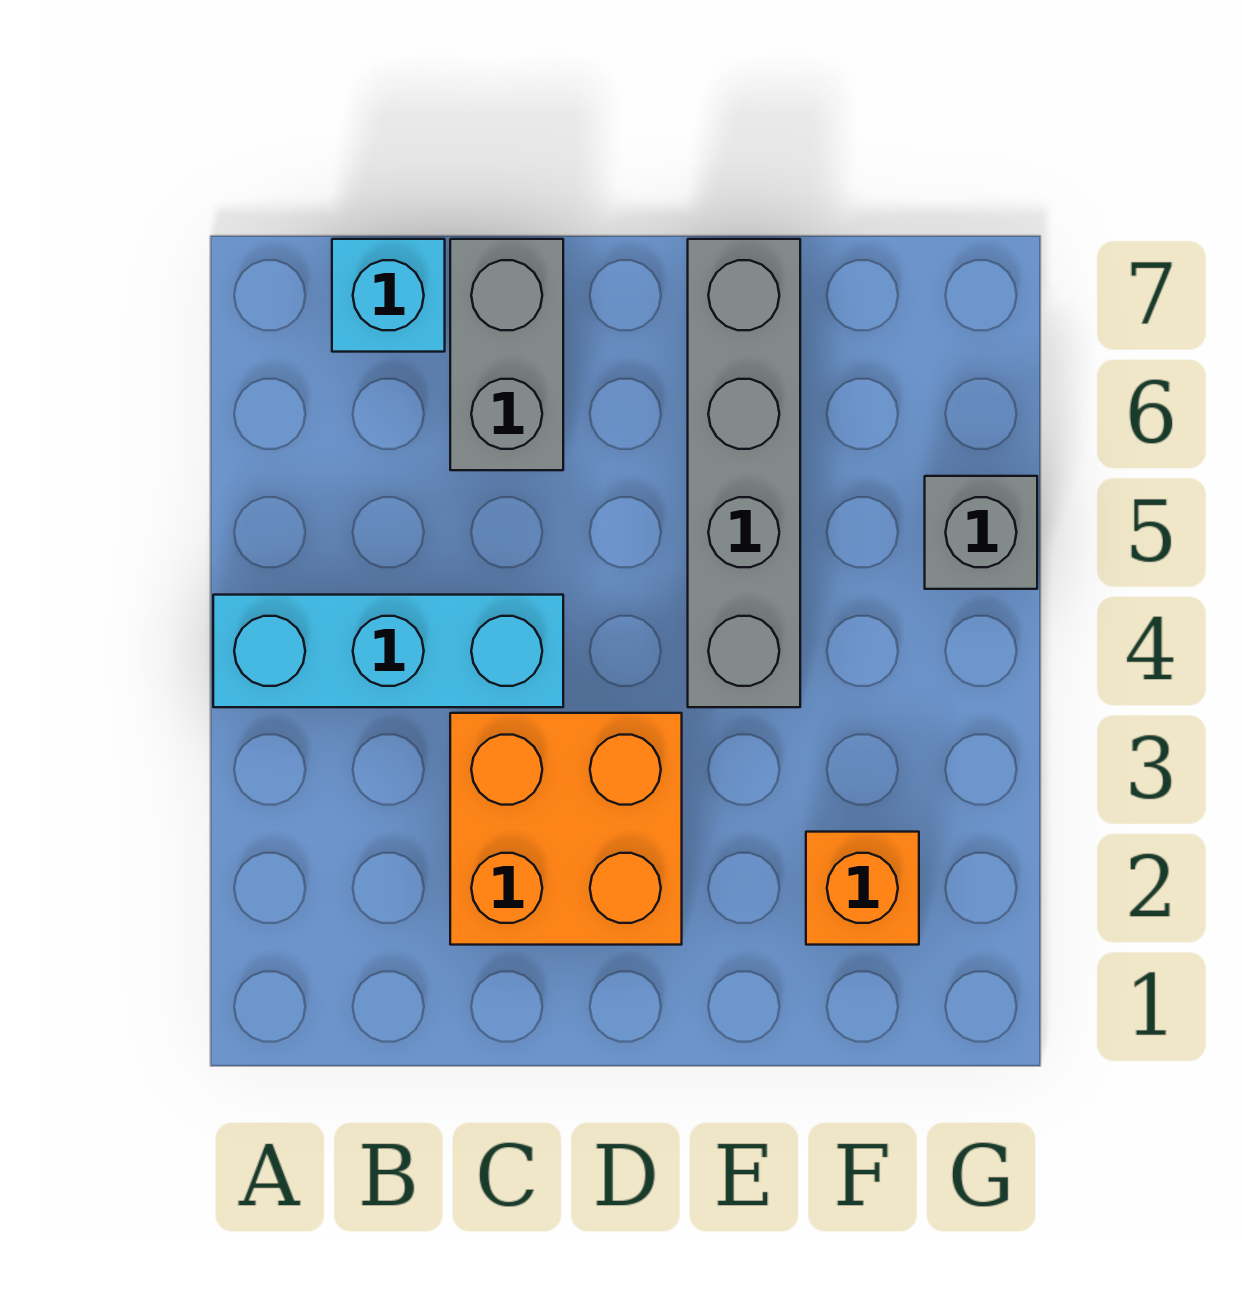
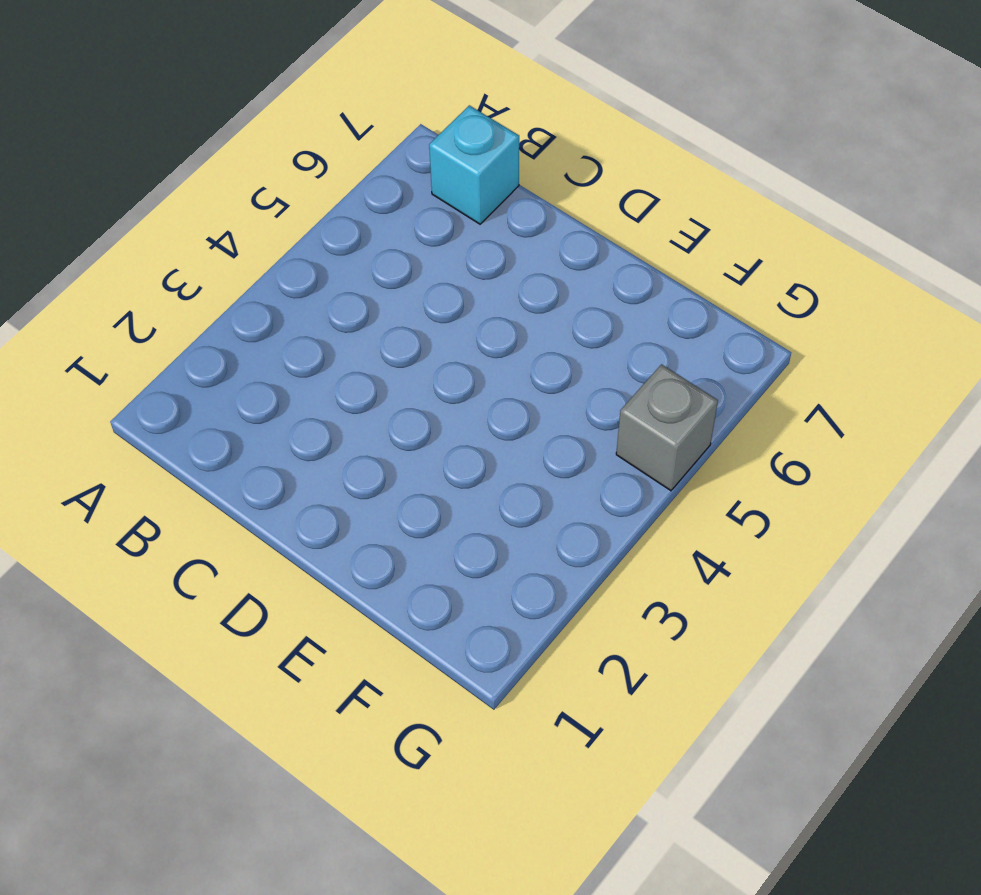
none -> cyan brick A4:C4 level 1
none -> orange brick C2:D3 level 1

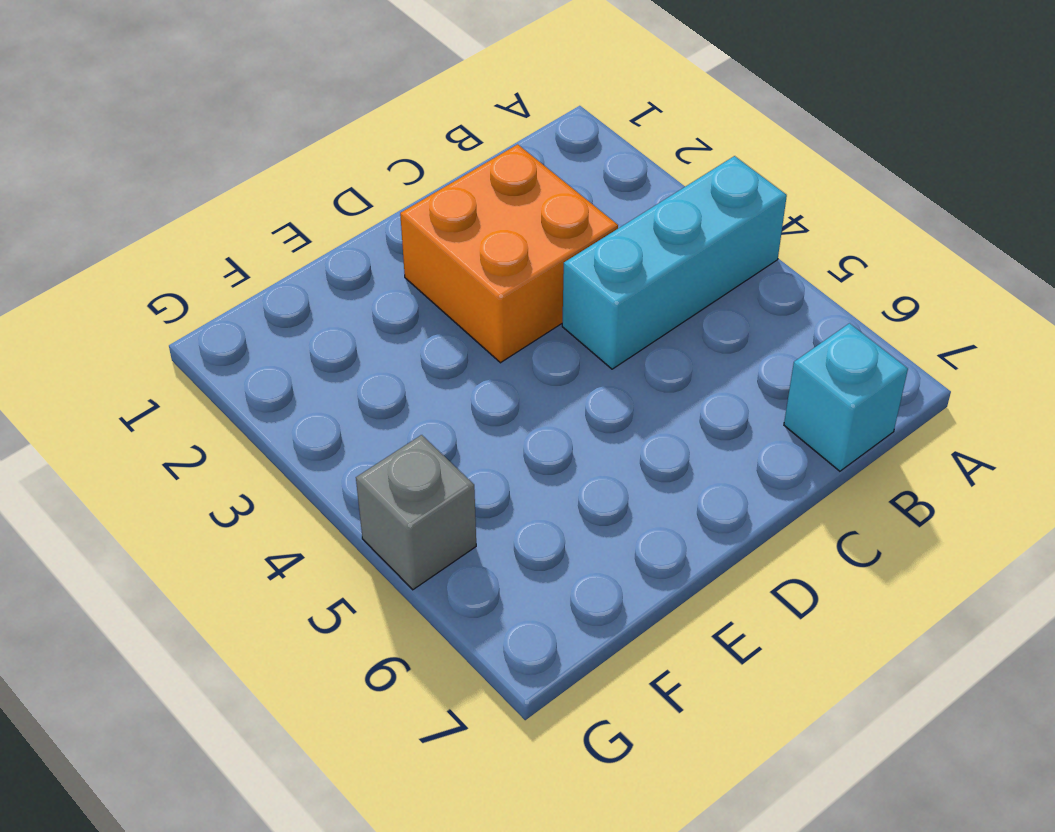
none -> grey brick C6:C7 level 1
none -> grey brick E4:E7 level 1

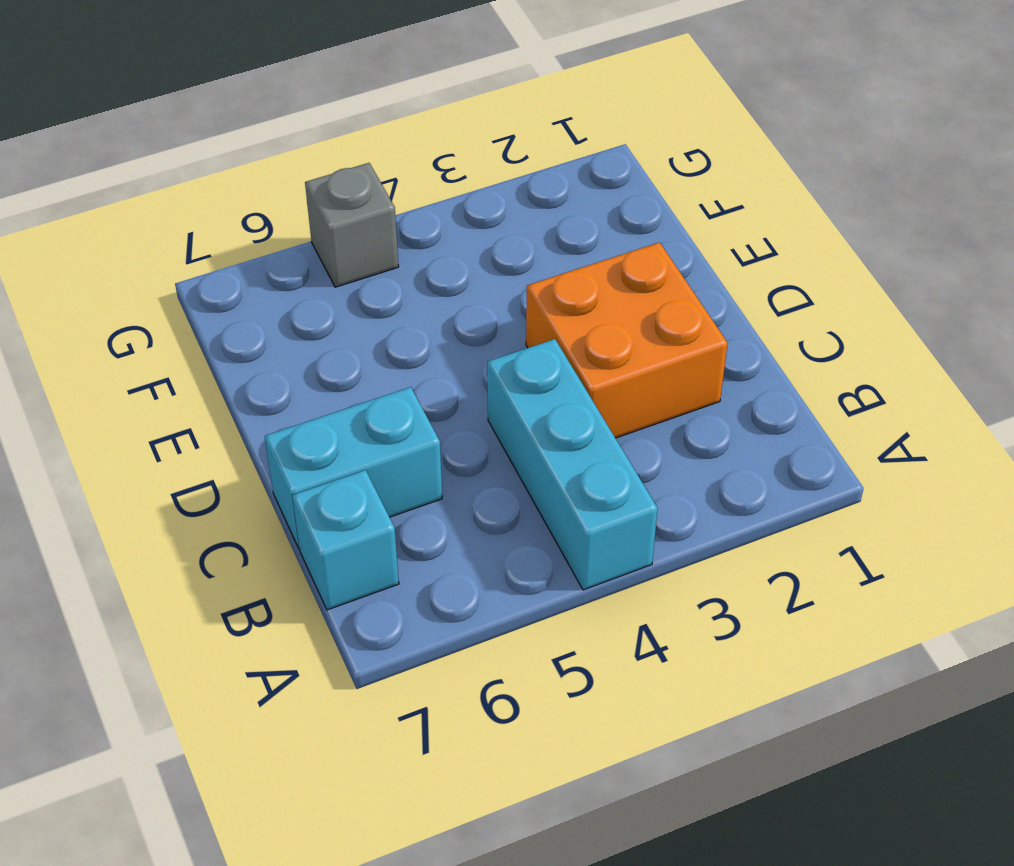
cyan brick C6:C7 level 1 -> grey brick C6:C7 level 1
none -> grey brick E4:E7 level 1
none -> orange brick F2 level 1

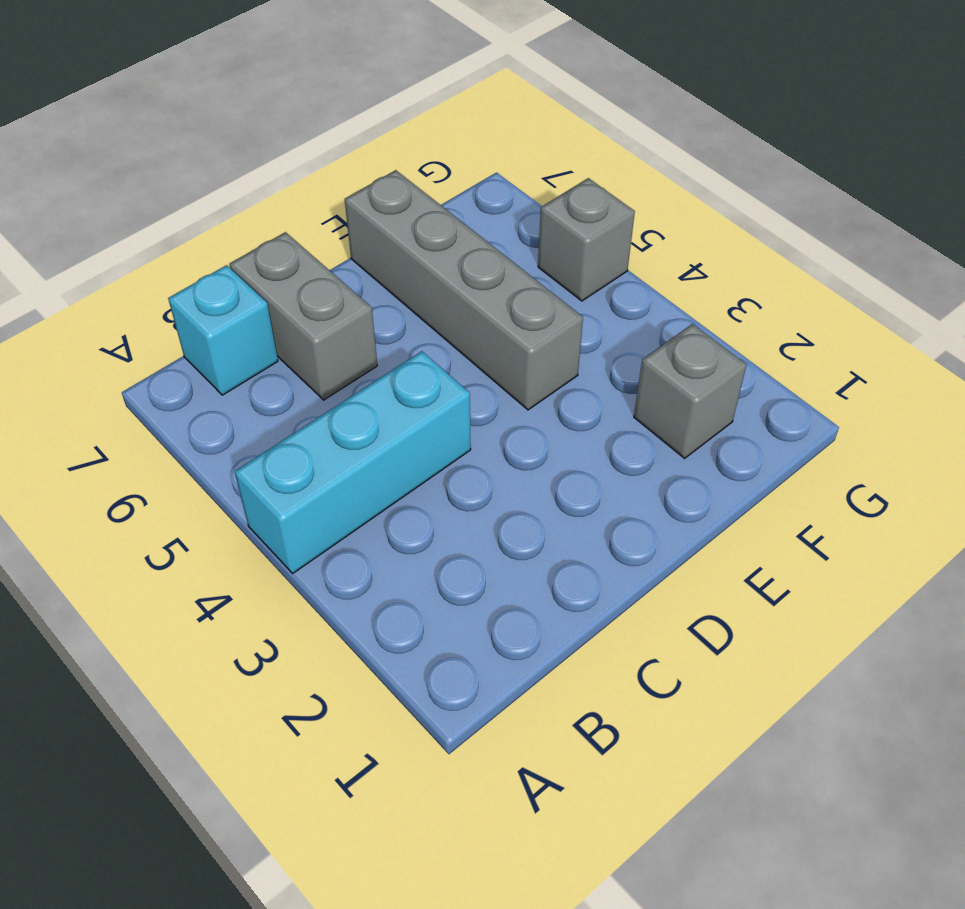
grey brick F2 level 1 -> orange brick F2 level 1
none -> orange brick C2:D3 level 1

